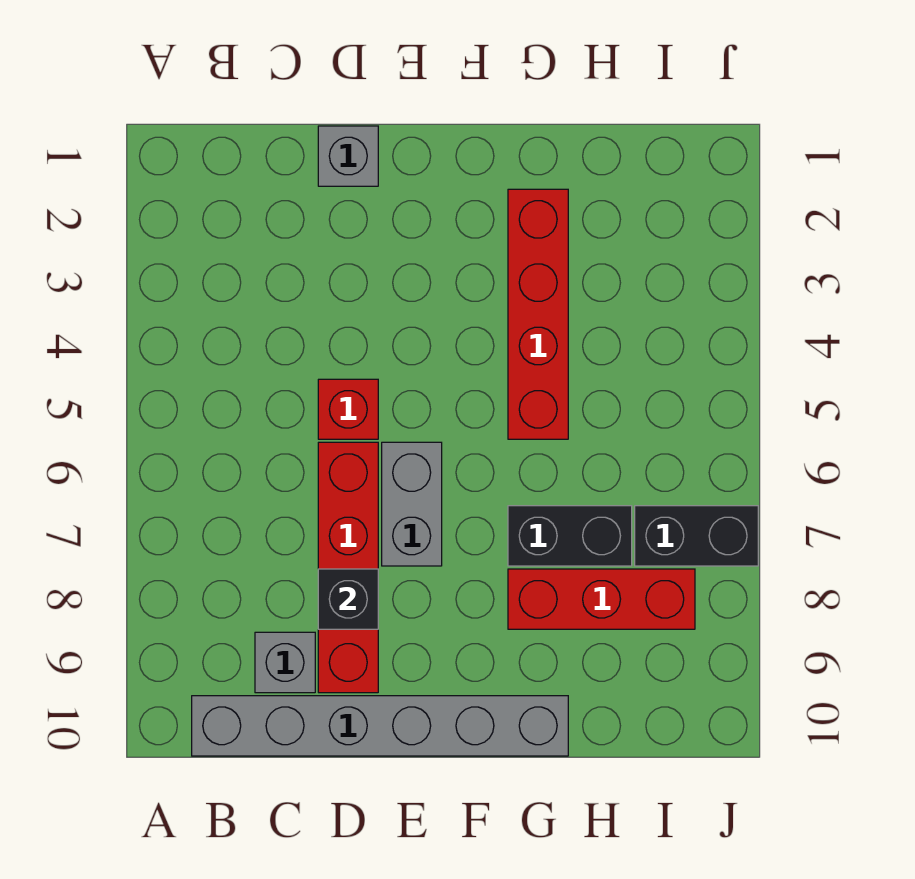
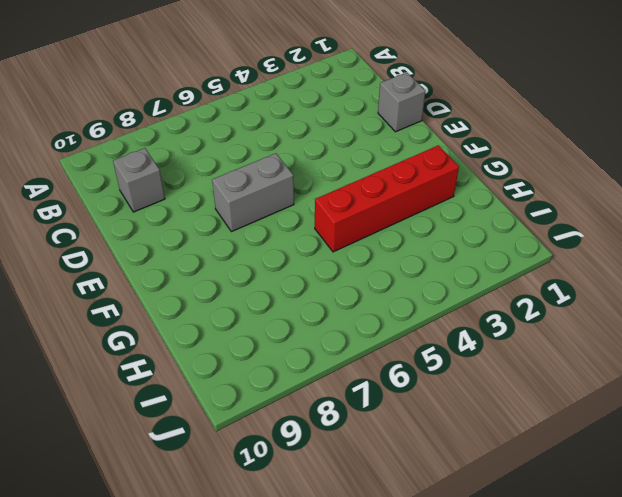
none -> grey brick B10:G10 level 1
none -> red brick D5 level 1

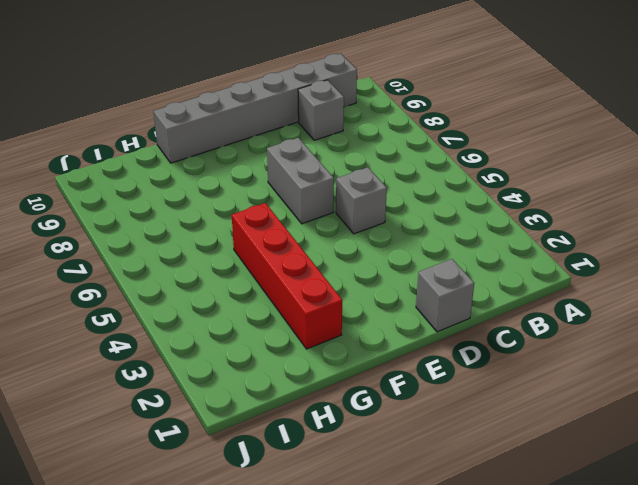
grey brick D5 level 1 -> red brick D5 level 1
none -> red brick D6:D9 level 1
none -> black brick G7:H7 level 1

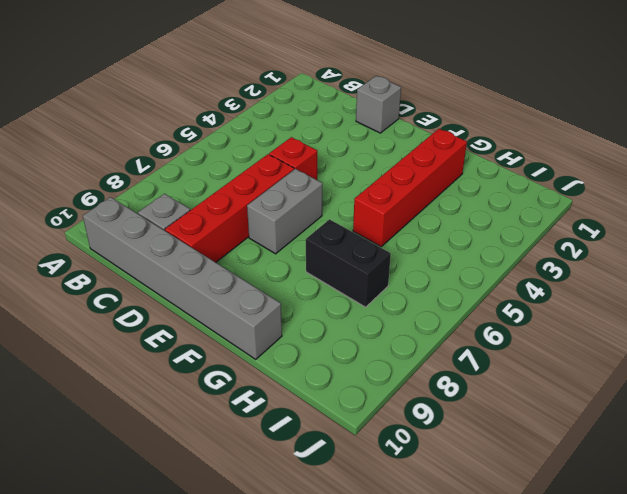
none -> red brick G8:I8 level 1
none -> black brick I7:J7 level 1

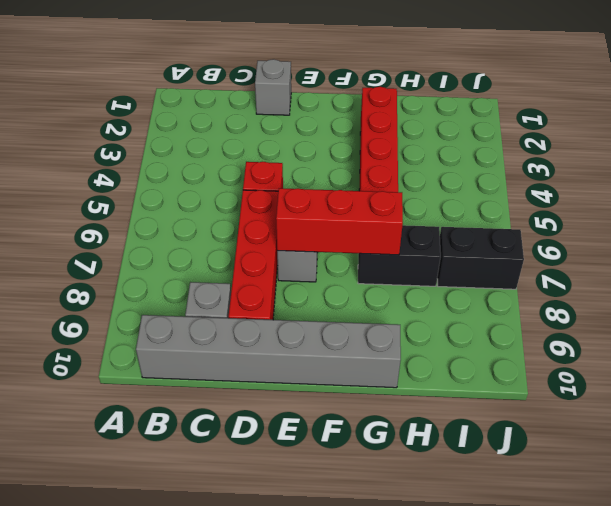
red brick E7:G7 level 2 -> red brick G8:I8 level 1
none -> black brick D8 level 2

